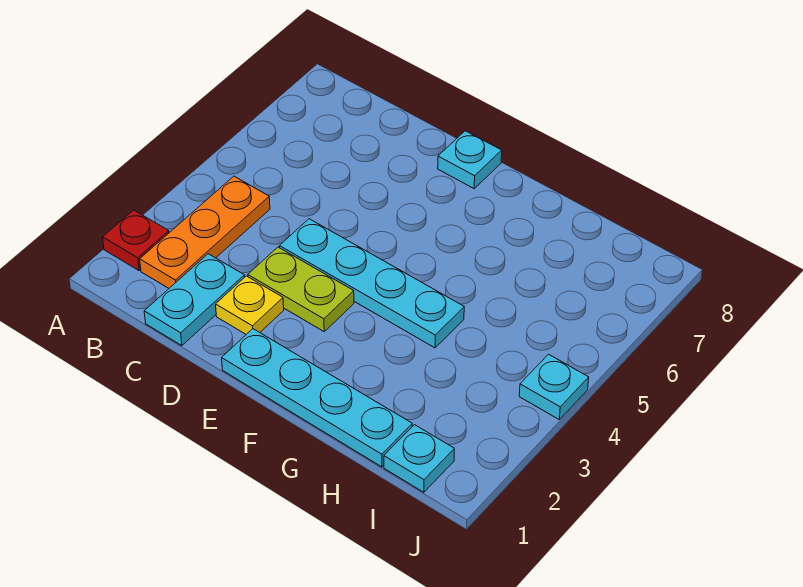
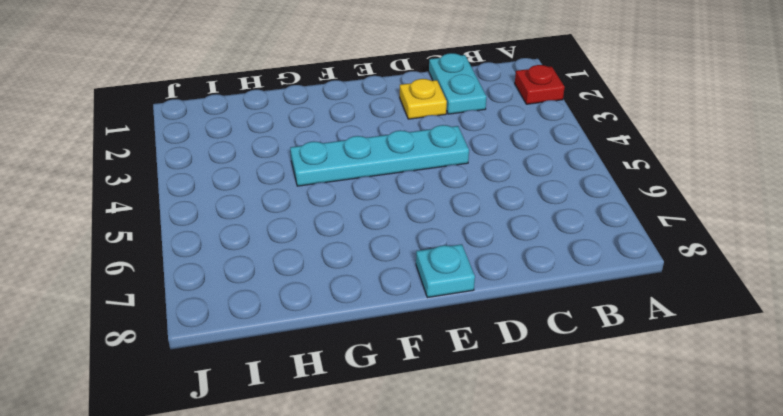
none -> orange plate B2:B4 level 1
none -> lime plate D3:E3 level 1

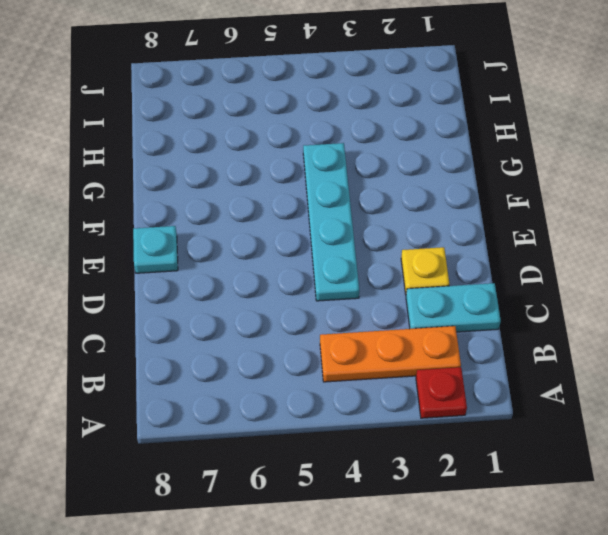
none -> lime plate D3:E3 level 1
none -> cyan plate E1:H1 level 1

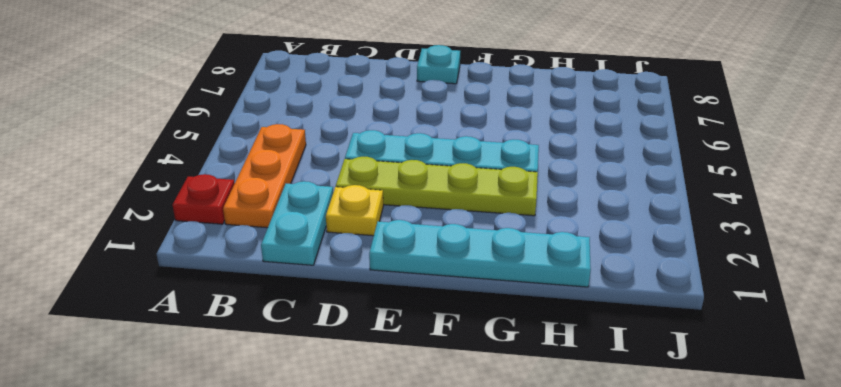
lime plate D3:G3 level 1 -> lime plate D3:E3 level 1
none -> cyan plate I1 level 1
none -> cyan plate J4 level 1

